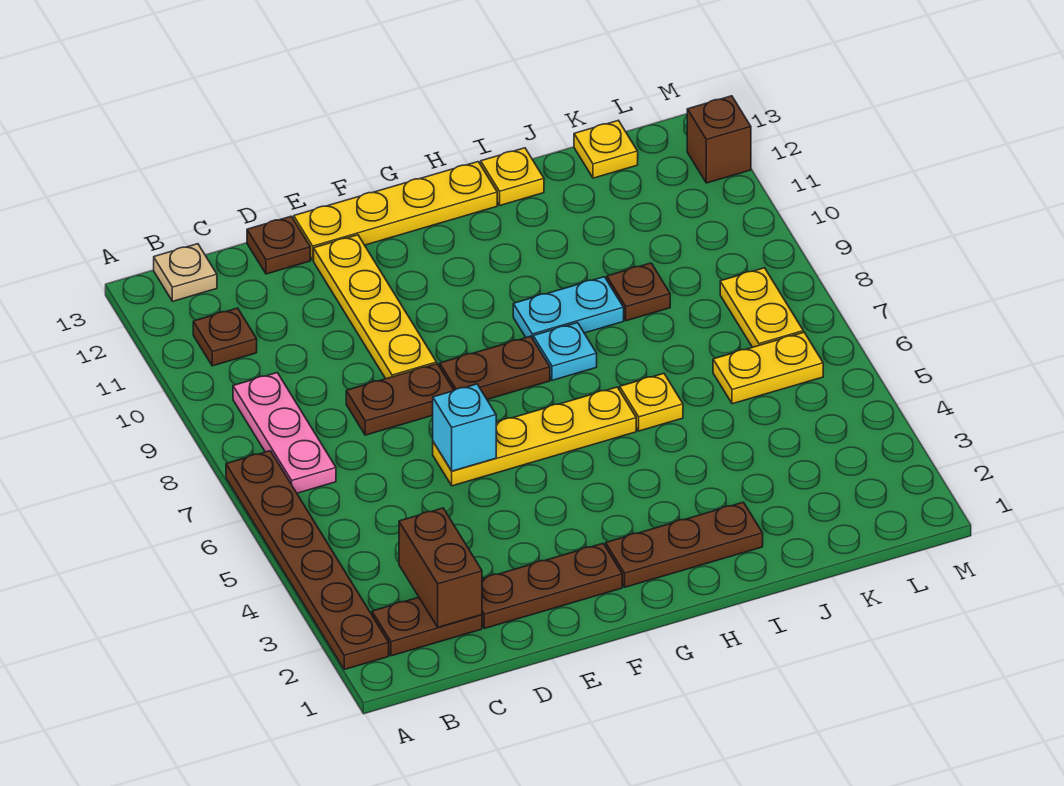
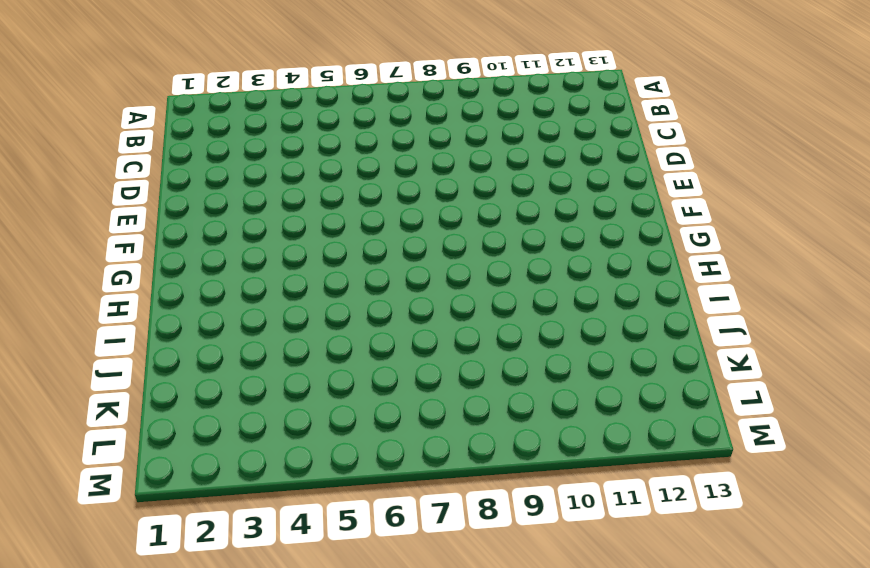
none -> brown plate A2:A7 level 1
none -> brown plate B2:C2 level 1
none -> pink plate B7:B9 level 1

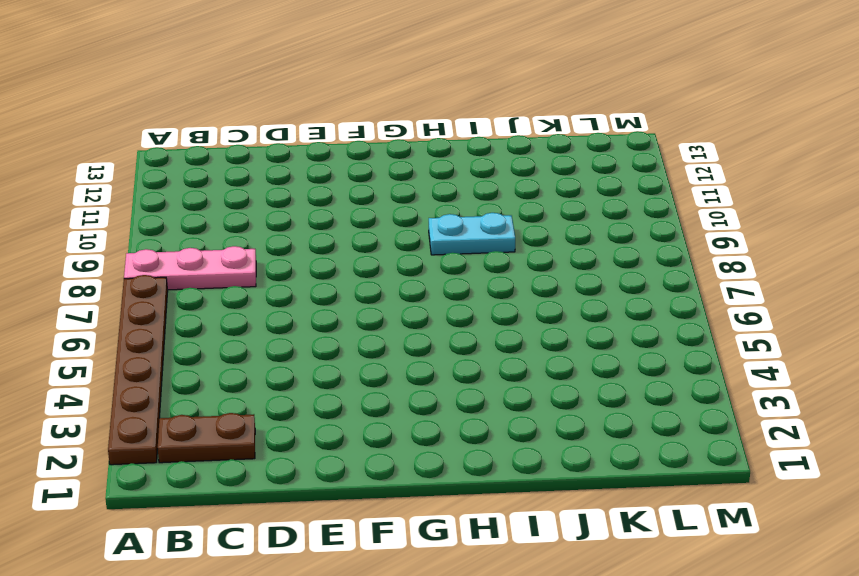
pink plate A8:C8 level 1 -> pink plate B7:B9 level 1
none -> brown plate B11 level 1
none -> tan plate B13 level 1
none -> brown plate D2:F2 level 1

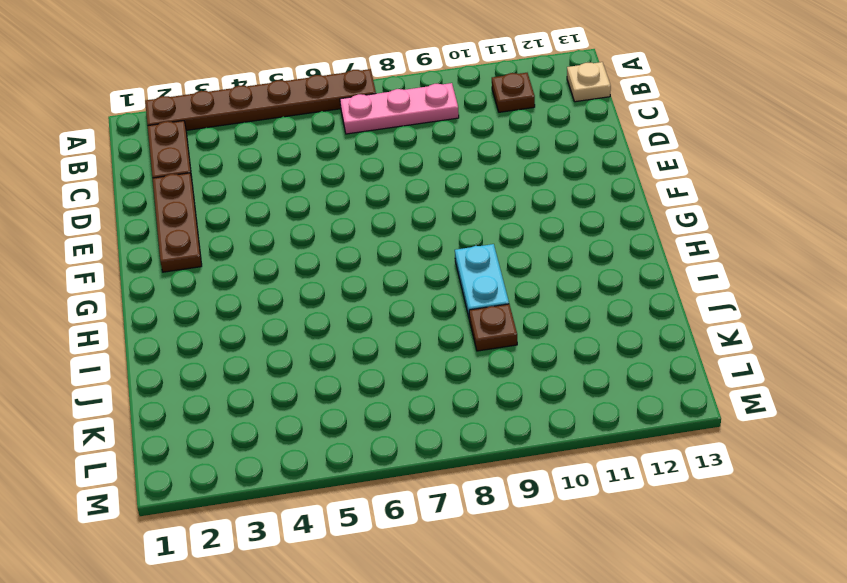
none -> brown plate D8:E8 level 1
none -> brown plate D13 level 1
none -> yellow plate E6:H6 level 1

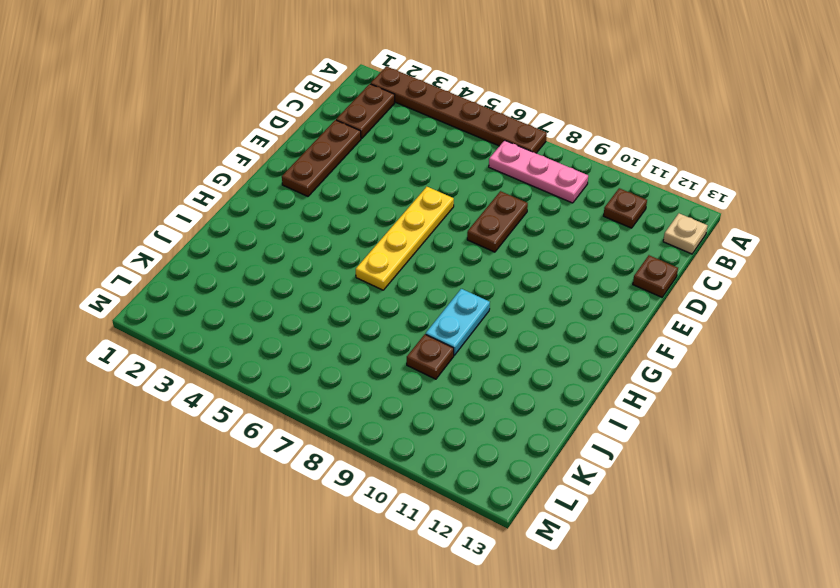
none -> yellow plate E9:E12 level 1
none -> yellow plate E13:H13 level 1
none -> brown plate F8:G8 level 1

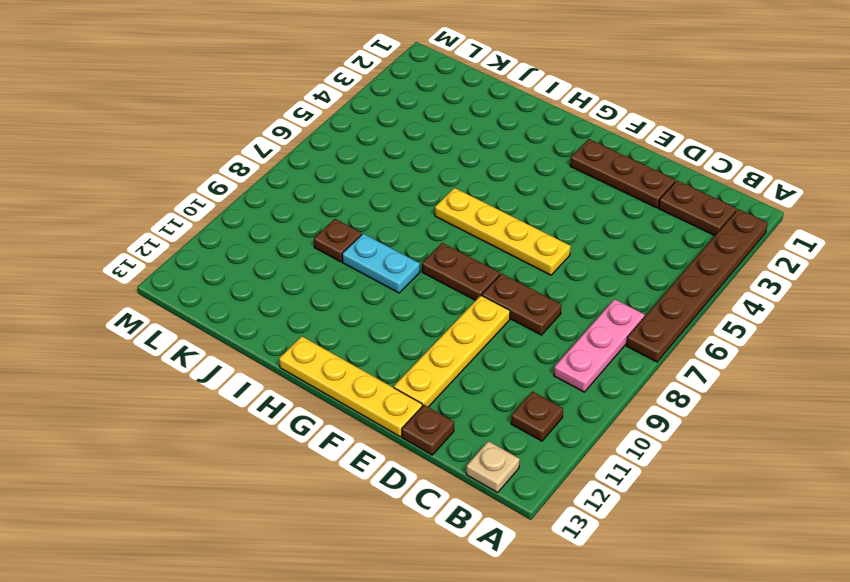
none -> brown plate G2:I2 level 1
none -> cyan plate H8 level 1
none -> yellow plate I6 level 1

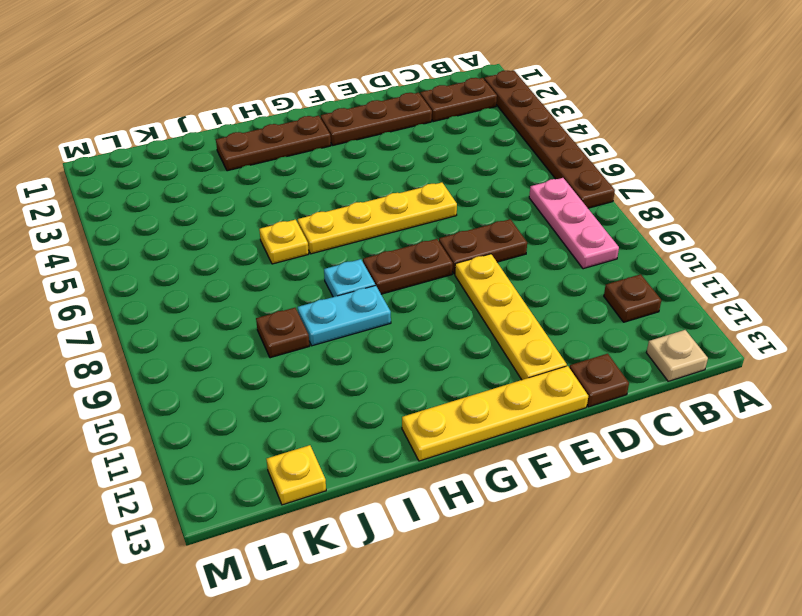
none -> yellow plate I13 level 1
none -> yellow plate K6:L6 level 1
none -> yellow plate L7:L8 level 1

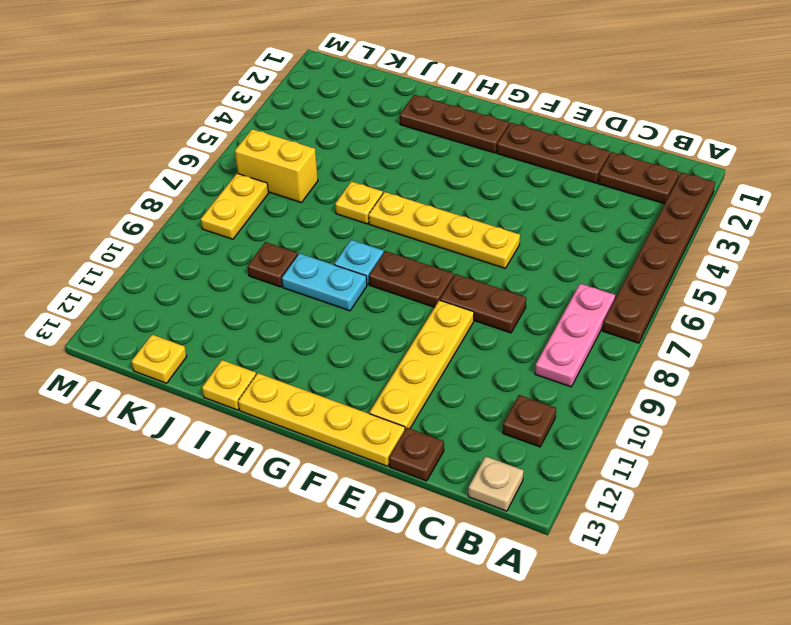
yellow brick K6:L6 level 1 -> yellow plate K6:L6 level 1
none -> brown brick M12 level 1
none -> brown brick C2:C3 level 2
none -> cyan brick E6 level 2

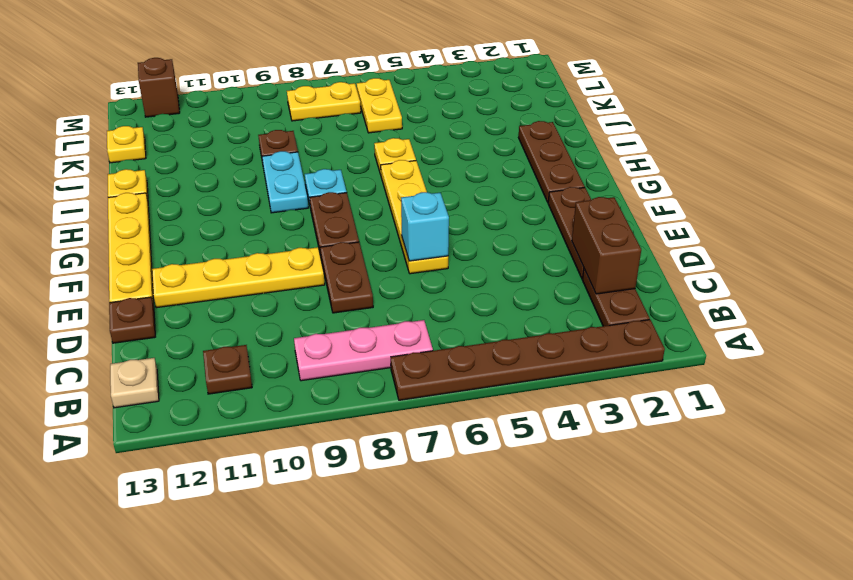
brown brick C2:D2 level 2 -> brown brick C2:C3 level 2

